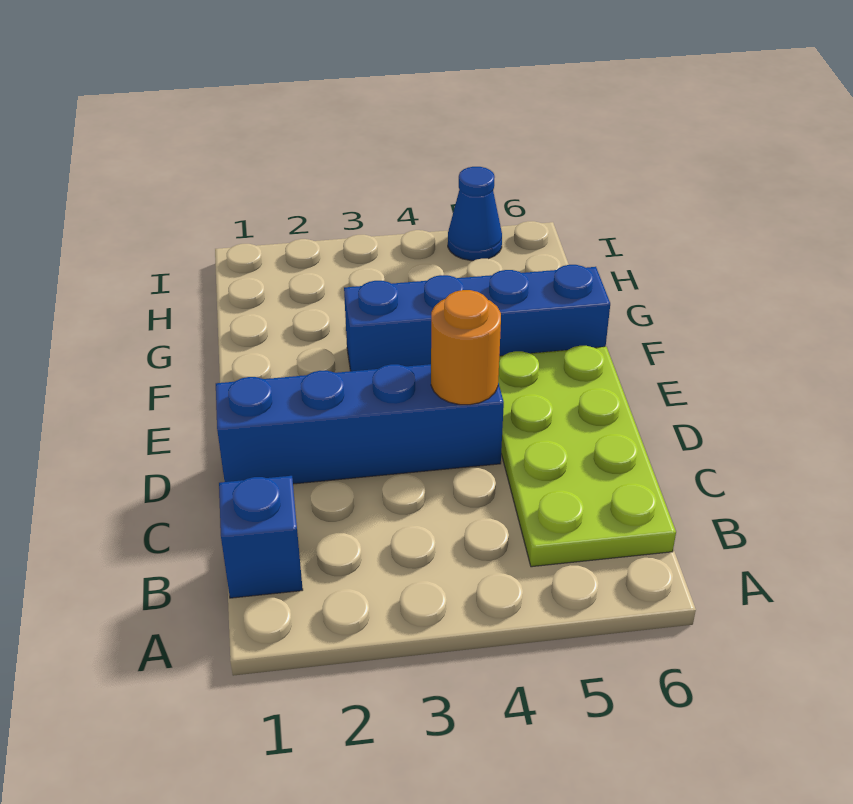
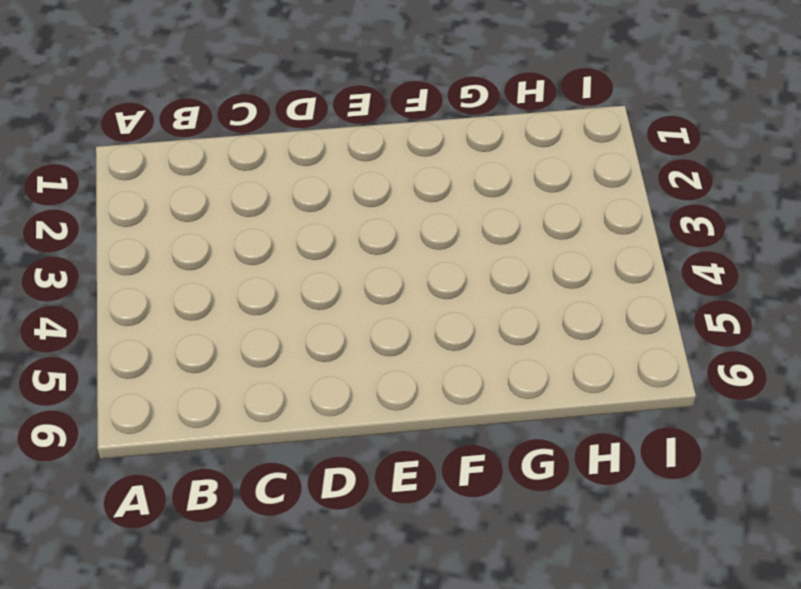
none -> blue brick B1 level 1
none -> lime plate B5:E6 level 1

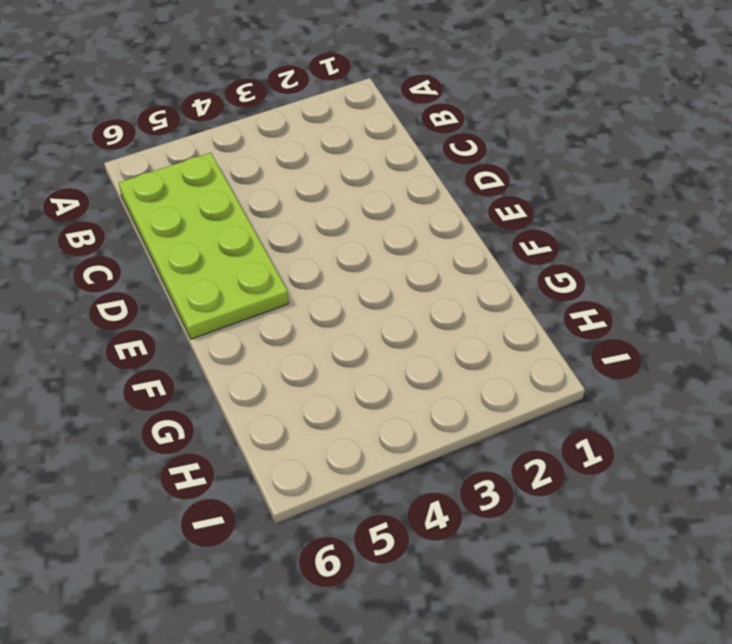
none -> blue brick B1 level 1
none -> blue brick D1:D4 level 1

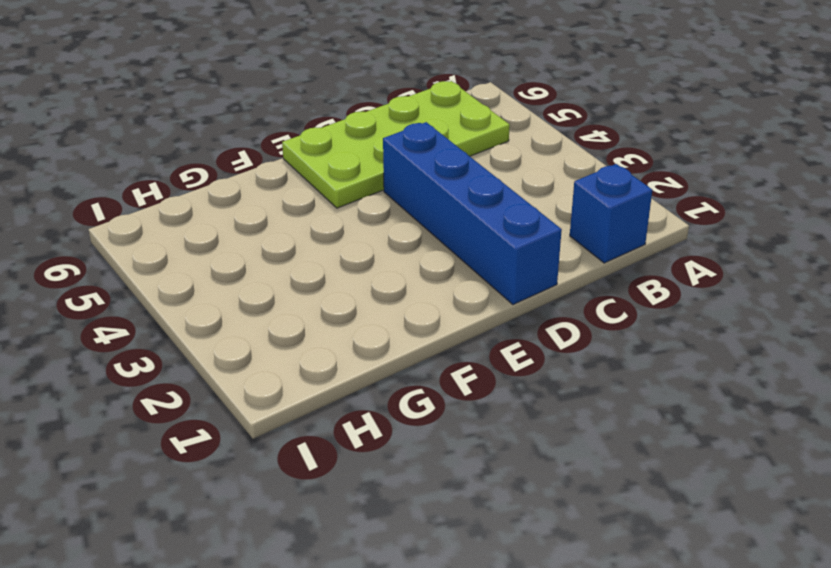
none -> blue brick F3:F6 level 1
none -> blue cone I5 level 1

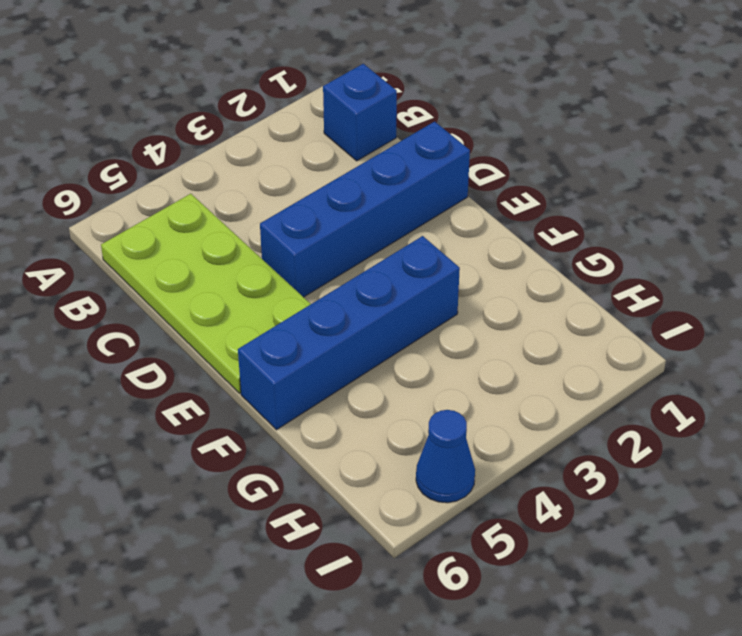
none -> orange round brick D4 level 2

